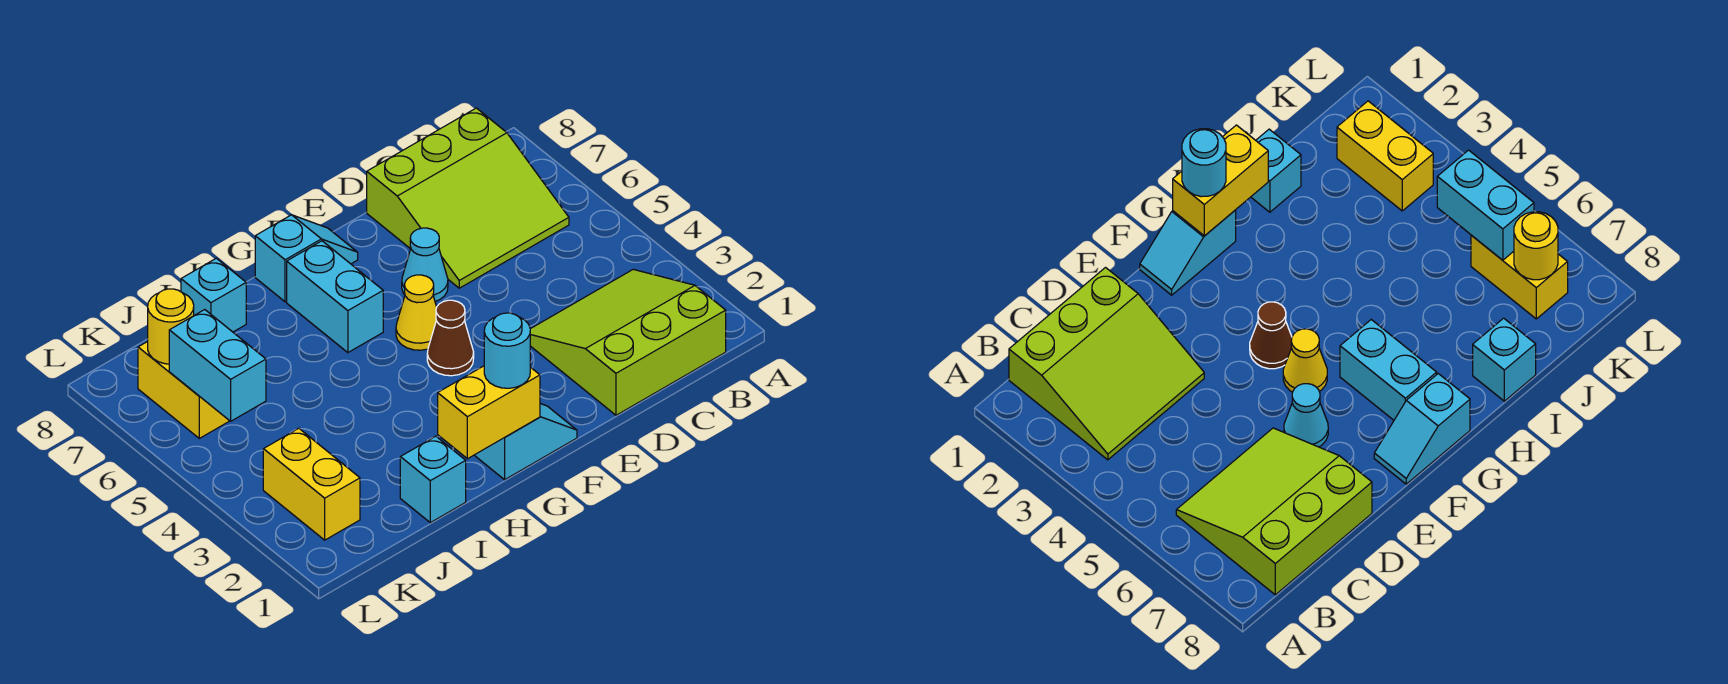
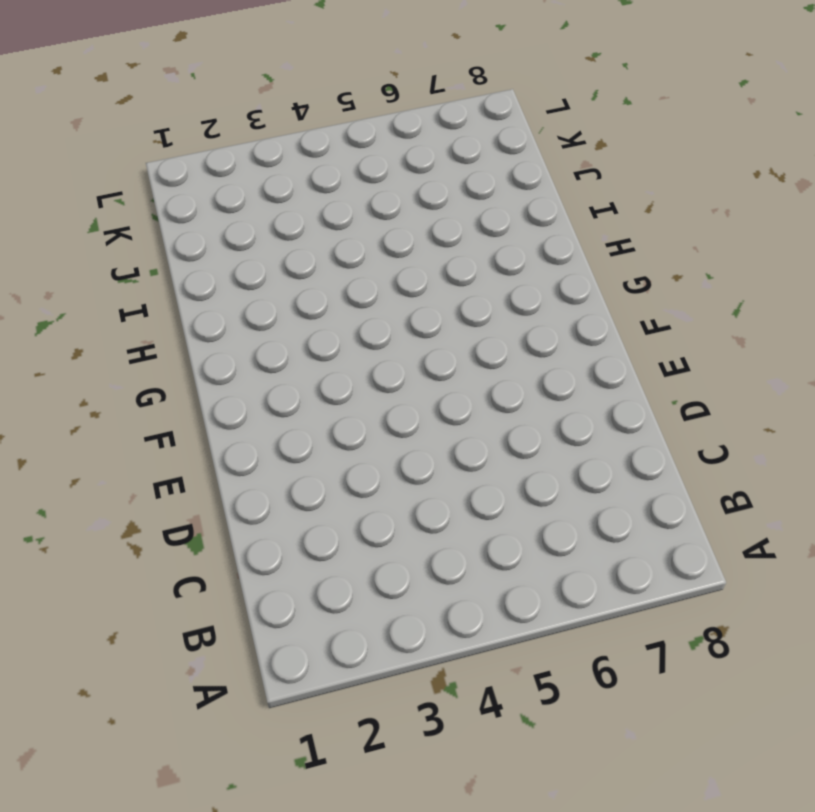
none -> lime slope B1:D3 level 1 top 1
none -> lime slope B6:D8 level 1 top 8
none -> cyan cone E6 level 1

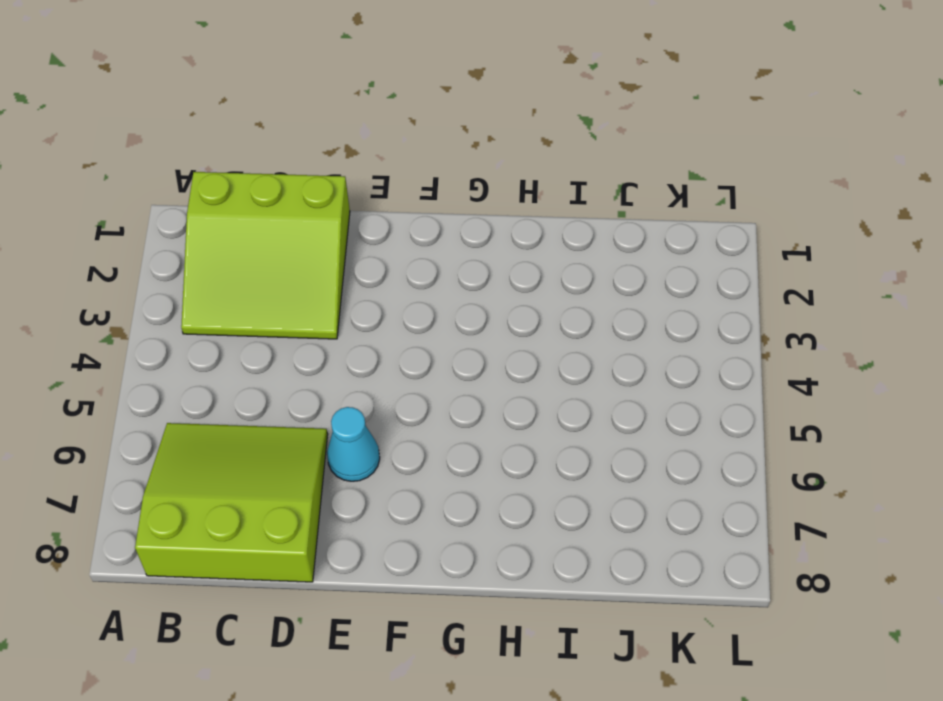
none -> cyan slope F1:G1 level 1 top G
none -> brown cone F4 level 1
none -> yellow cone F5 level 1

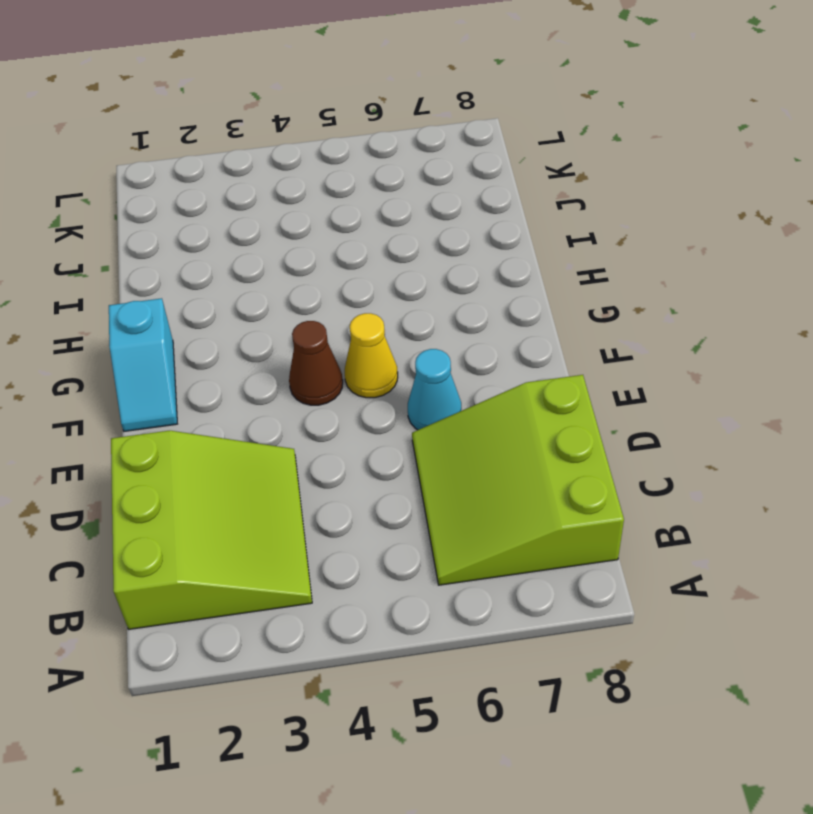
none -> cyan slope F8:G8 level 1 top G
none -> cyan brick G6:G7 level 1
none -> cyan brick I1 level 1

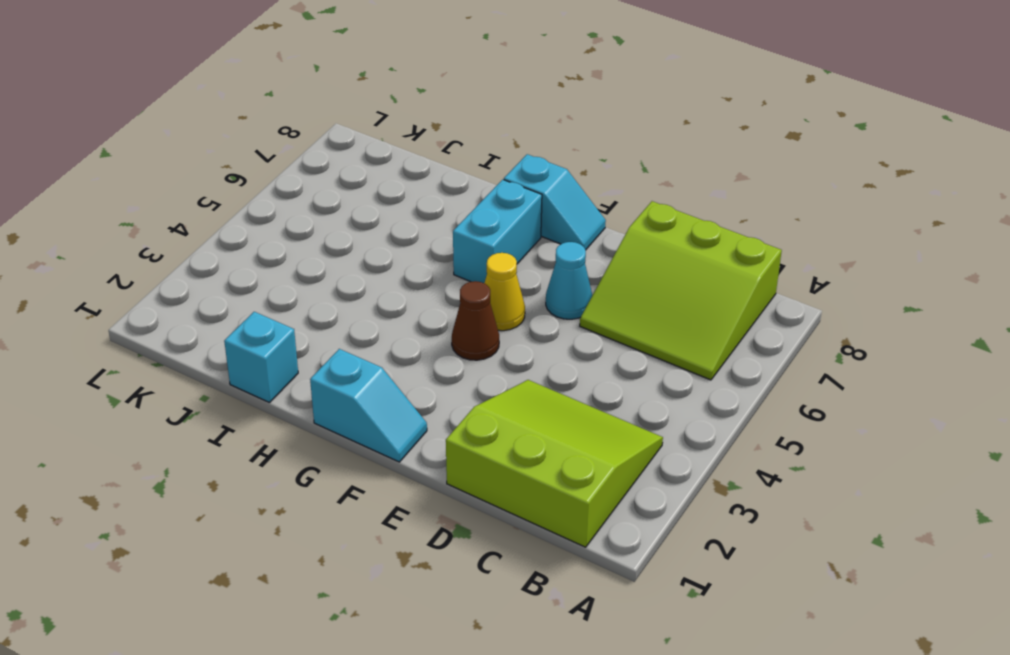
none -> cyan brick I8 level 1
none -> yellow brick K2:K3 level 1
none -> yellow brick K6:K7 level 1

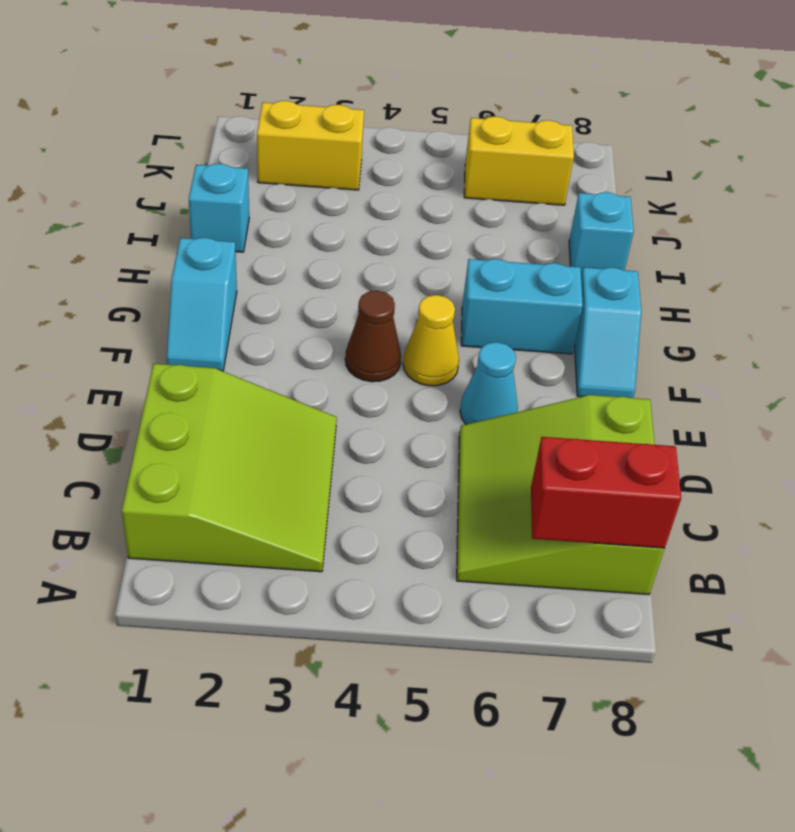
red brick B7:B8 level 2 -> none
none -> yellow brick G1:H1 level 2
none -> cyan brick K5:K6 level 2
none -> yellow round brick K7 level 2

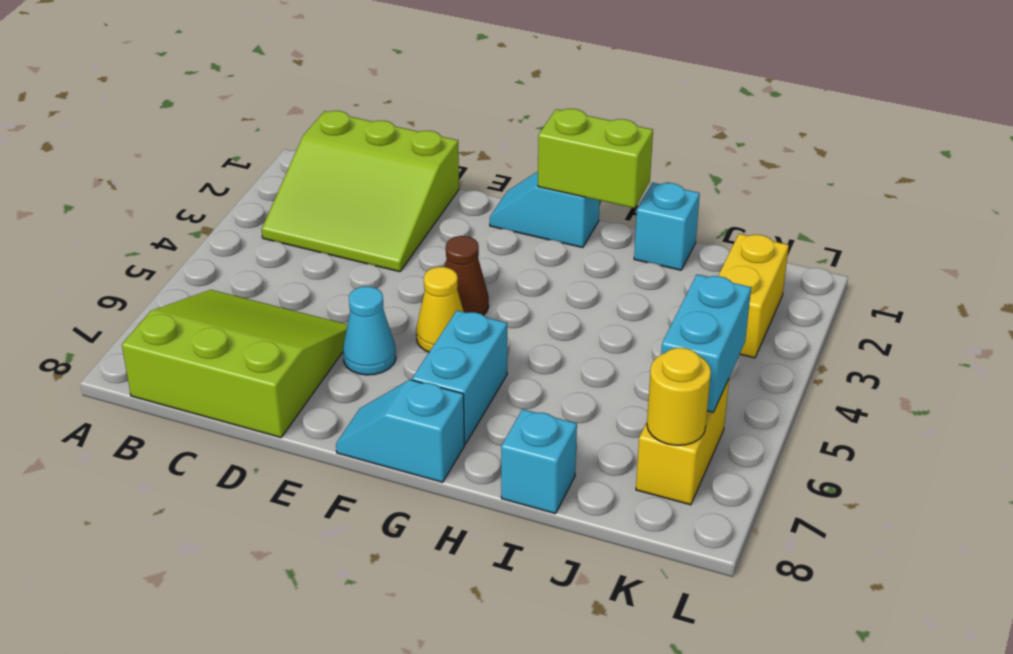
lime brick G1:H1 level 2 -> yellow brick G1:H1 level 2
none -> cyan round brick G1 level 3

